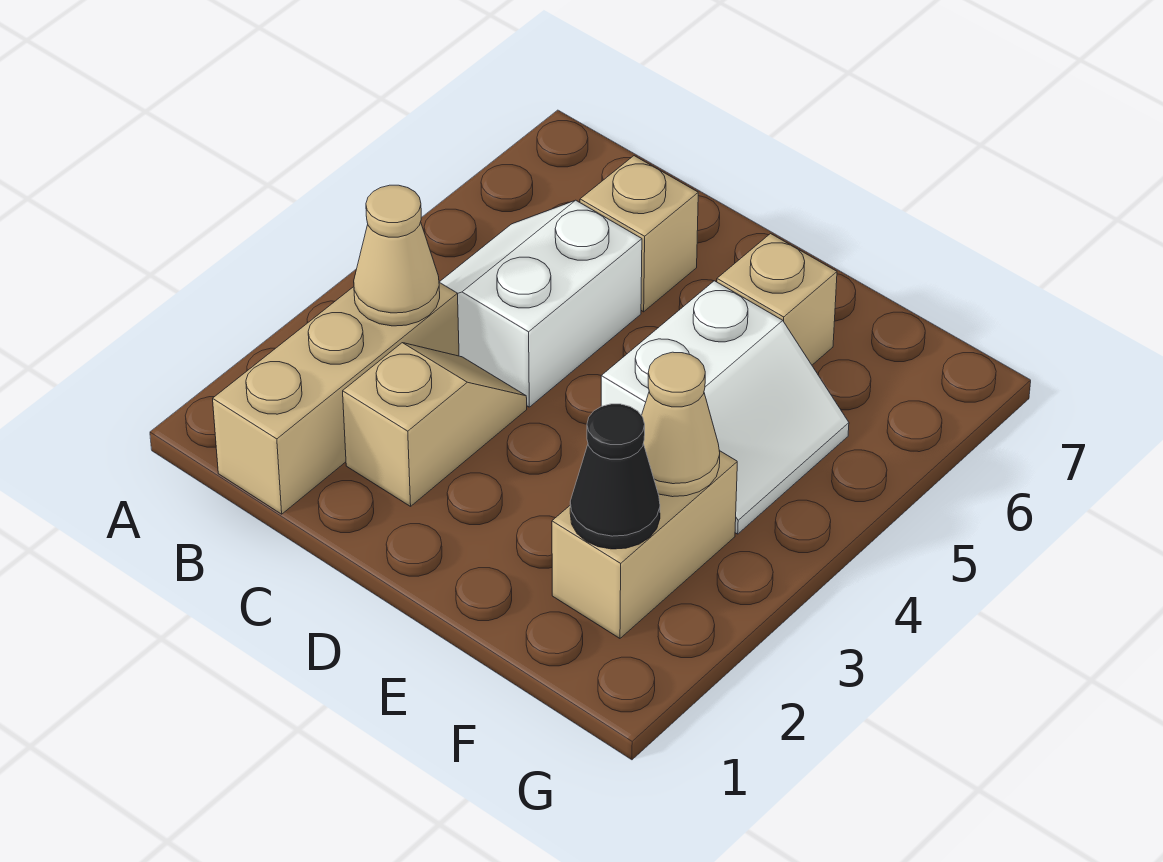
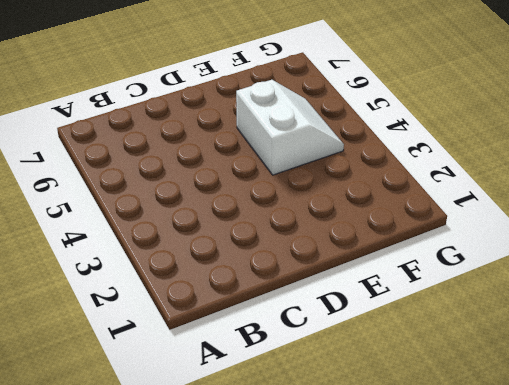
none -> tan brick B1:B3 level 1
none -> white slope B4:C5 level 1 top C

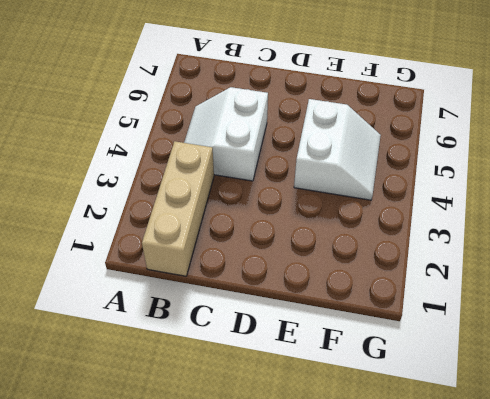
none -> tan slope C2:C3 level 1 top 2
none -> tan brick C6 level 1

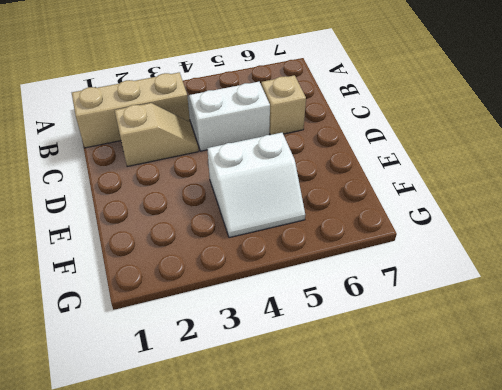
none -> tan brick E6 level 1
none -> tan brick F2:F3 level 1

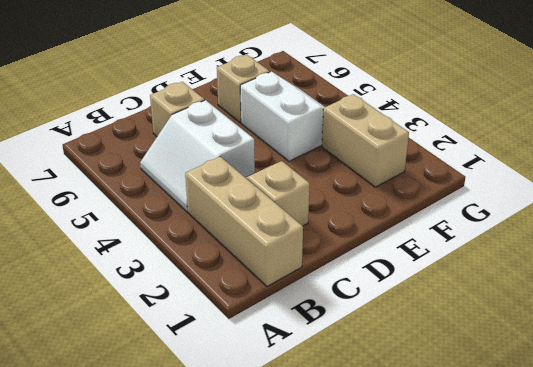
none -> tan cone B3 level 2
none -> black cone F2 level 2

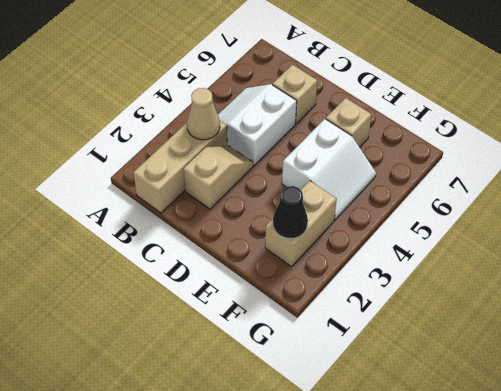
none -> tan cone F3 level 2

